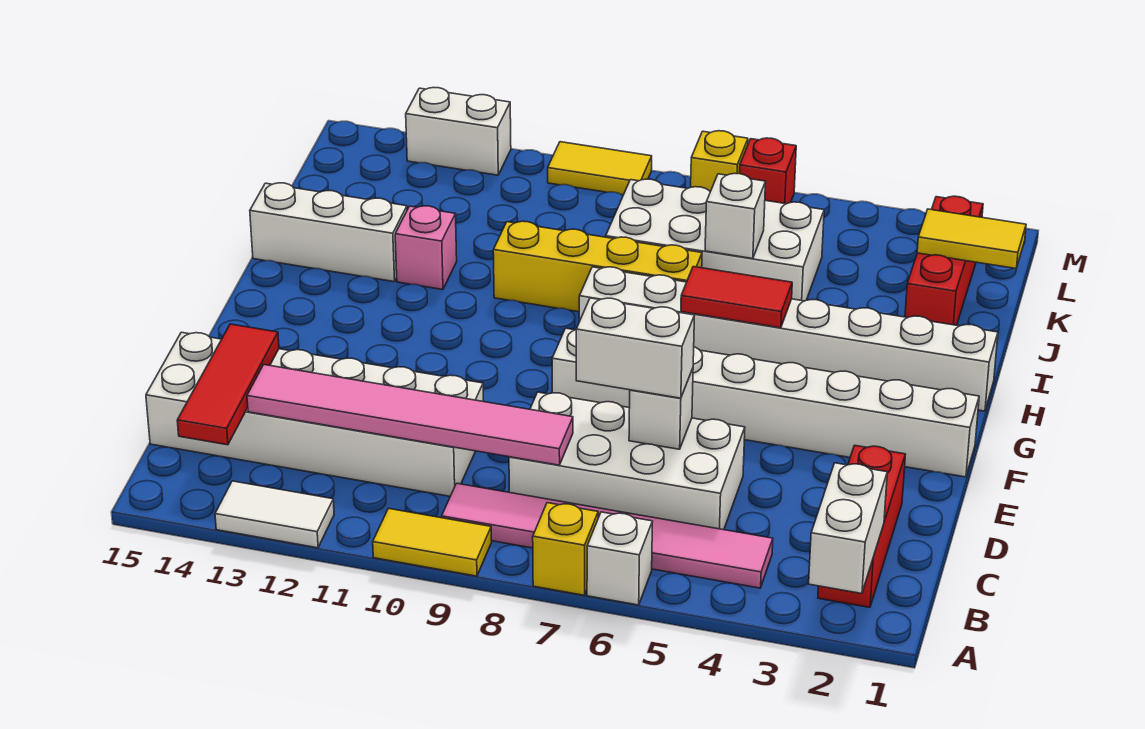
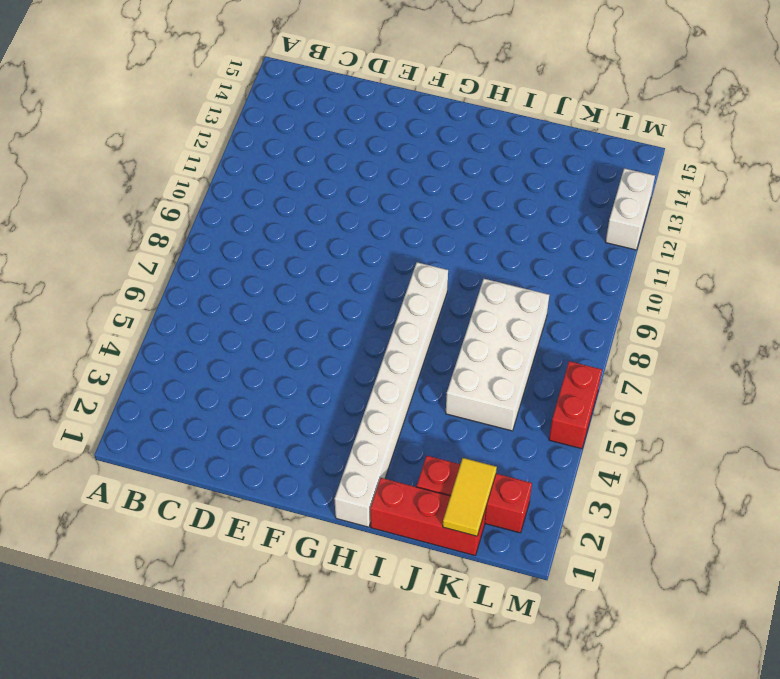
red brick I1:K1 level 1 -> red brick B2:D2 level 1
red brick M5:M6 level 1 -> red brick M6 level 1
none -> white brick A6 level 1
none -> yellow brick A7 level 1
none -> yellow tile A9:A10 level 1

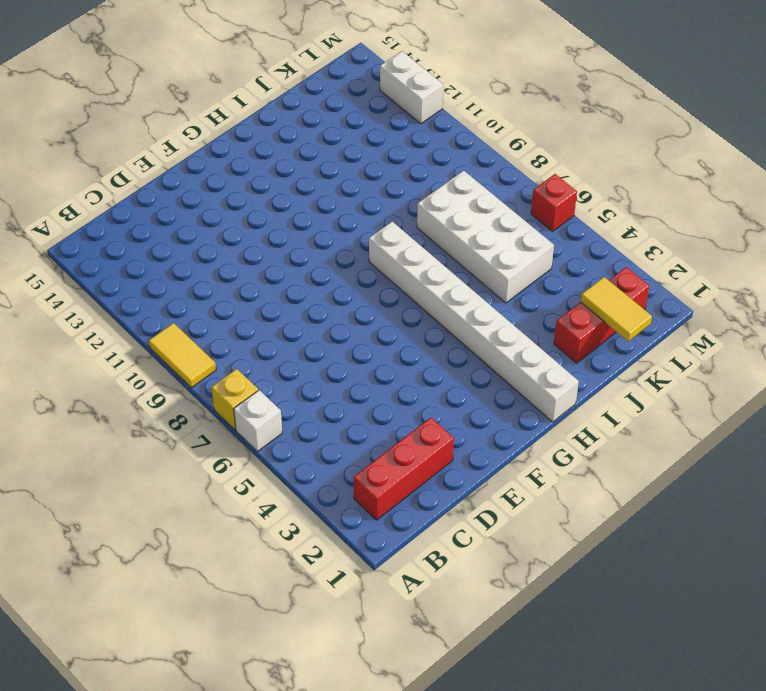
none -> white tile A12:A13 level 1
none -> pink tile B4:B9 level 1
none -> white brick C5:D8 level 1

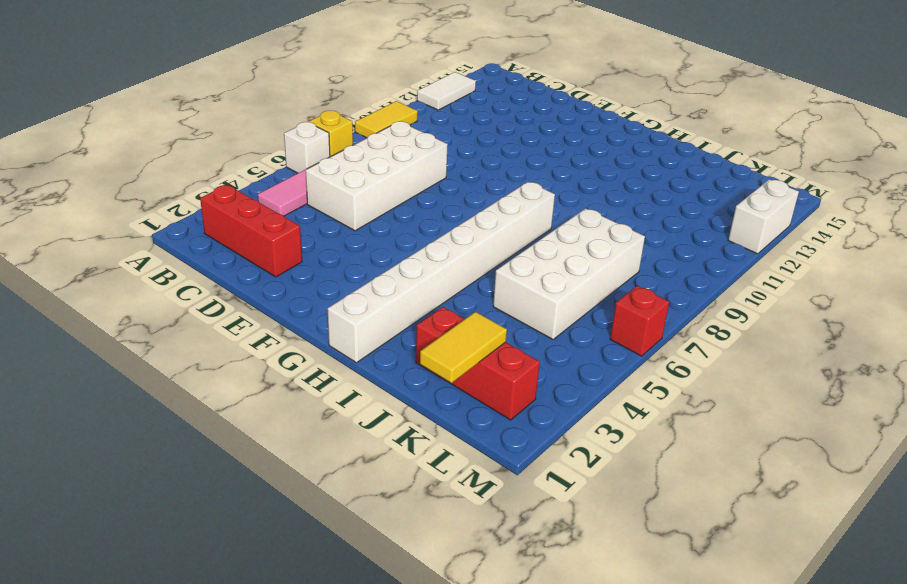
none -> white brick C10:D15 level 1
none -> white brick F1:F8 level 1
none -> yellow brick I7:I10 level 1

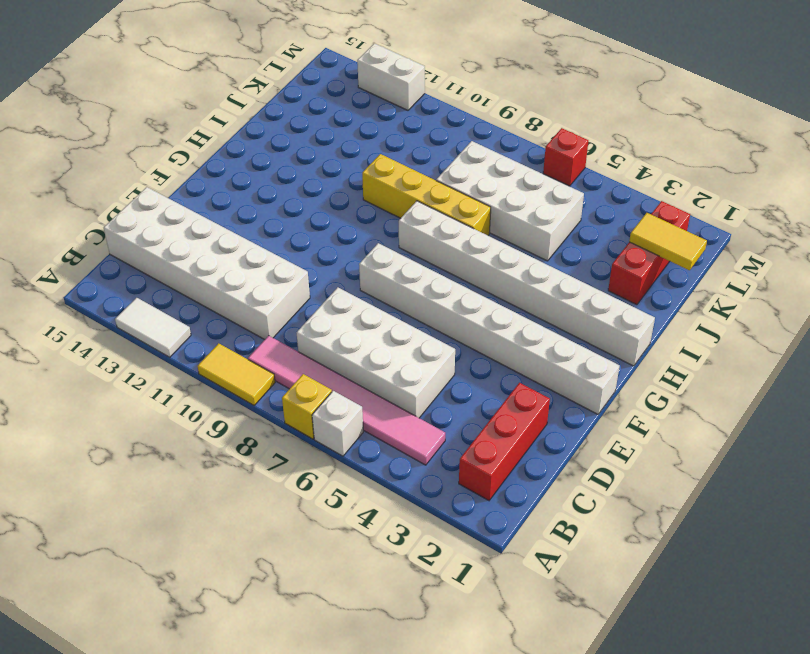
none -> pink brick I12 level 1
none -> white brick I13:I15 level 1
none -> yellow brick M7 level 1

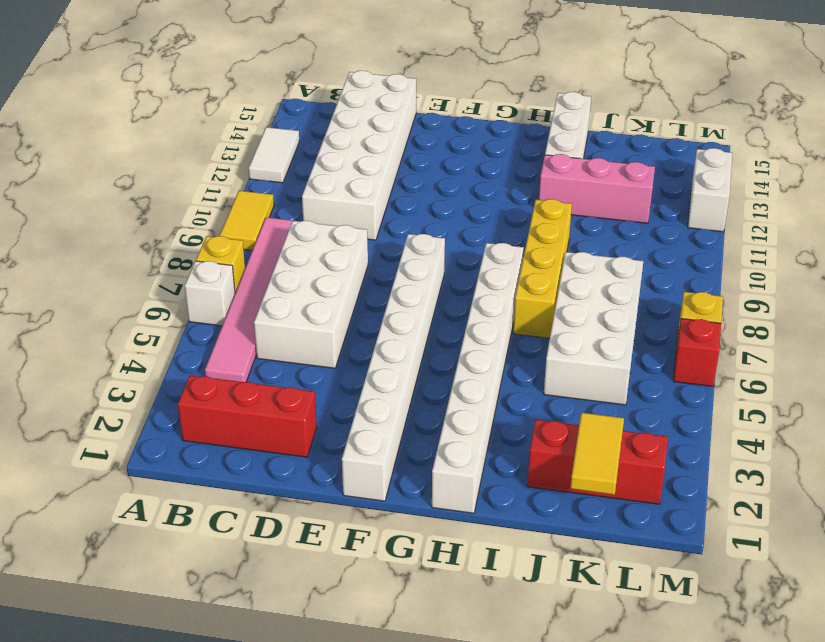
pink brick I12:K12 level 1 -> pink brick I12 level 1
none -> yellow tile M9:M10 level 1
none -> white brick A2:B2 level 2
none -> red tile B14:D14 level 2

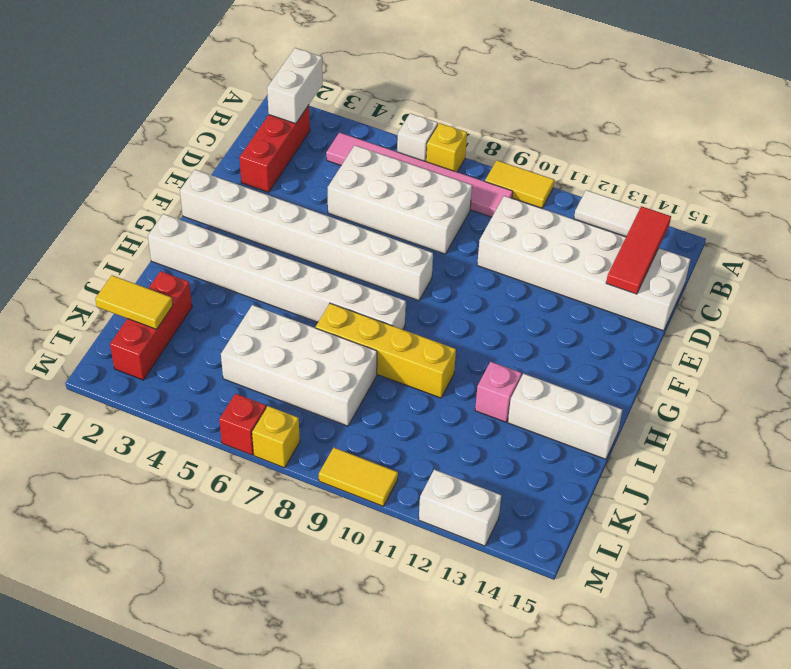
none -> pink tile C8:C13 level 2
none -> white brick D6 level 2
none -> red tile H5:H6 level 2

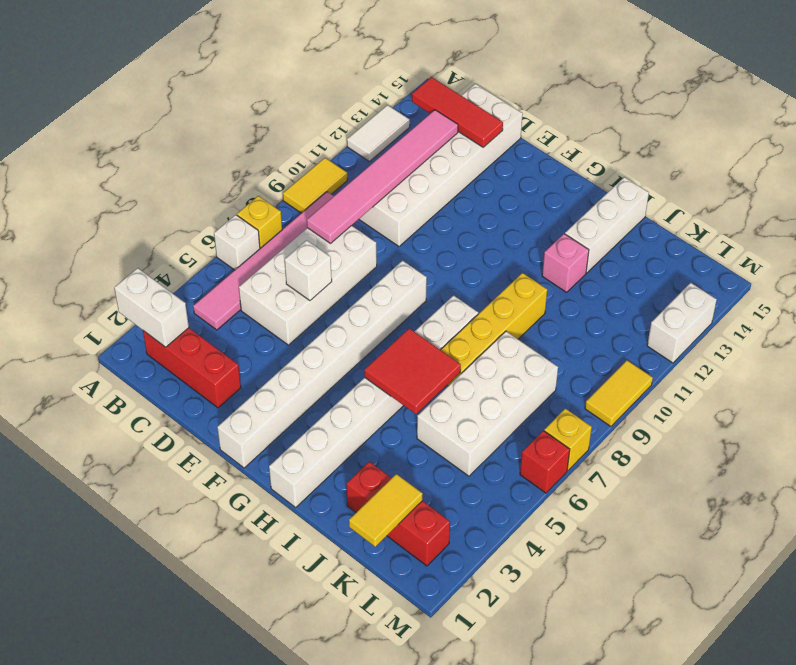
red tile H5:I6 level 2 -> red tile H5:H6 level 2
none -> white brick J6 level 2
none -> white brick D6:D7 level 3

